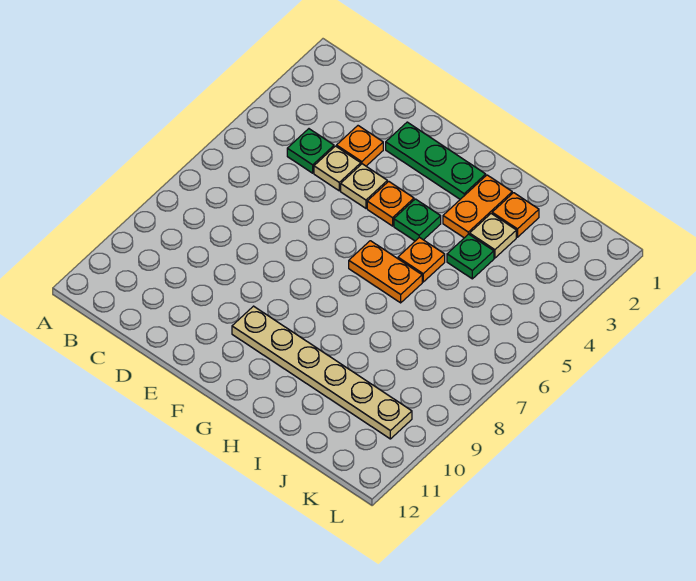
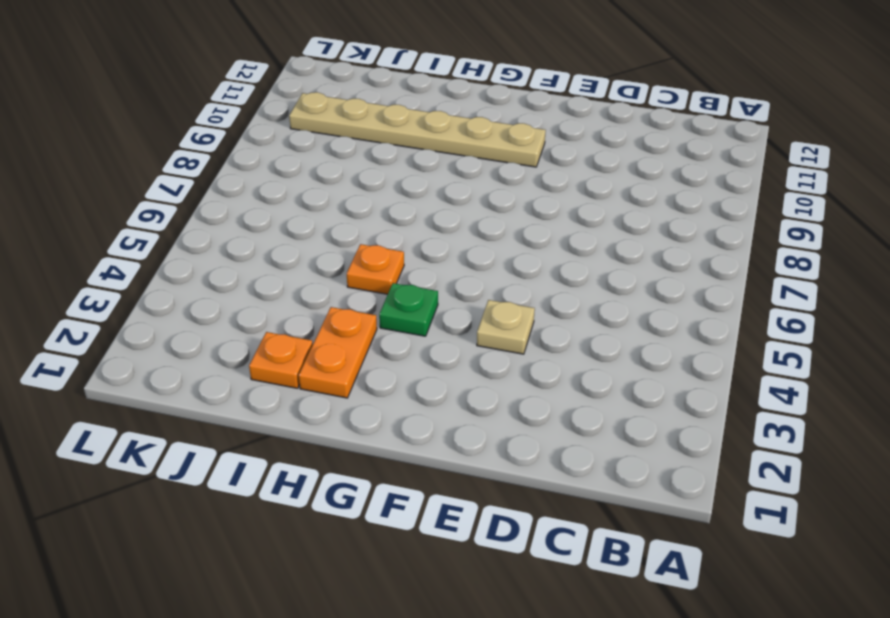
none -> green plate C4 level 1
none -> orange plate D3 level 1
none -> tan plate D4 level 1

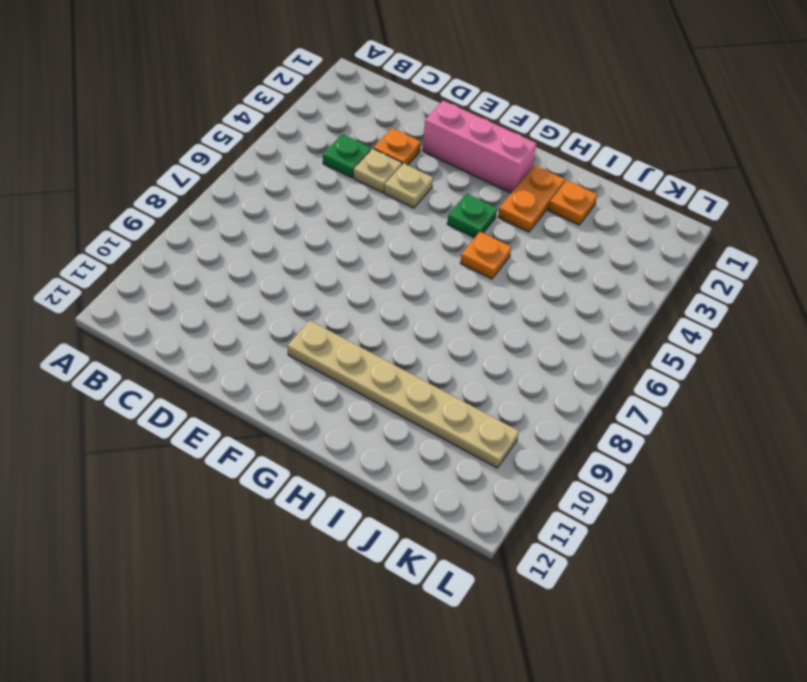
pink brick E2:G2 level 1 -> green plate E2:G2 level 1
none -> orange plate F4 level 1
none -> orange plate G6:H6 level 1
none -> tan plate I3 level 1

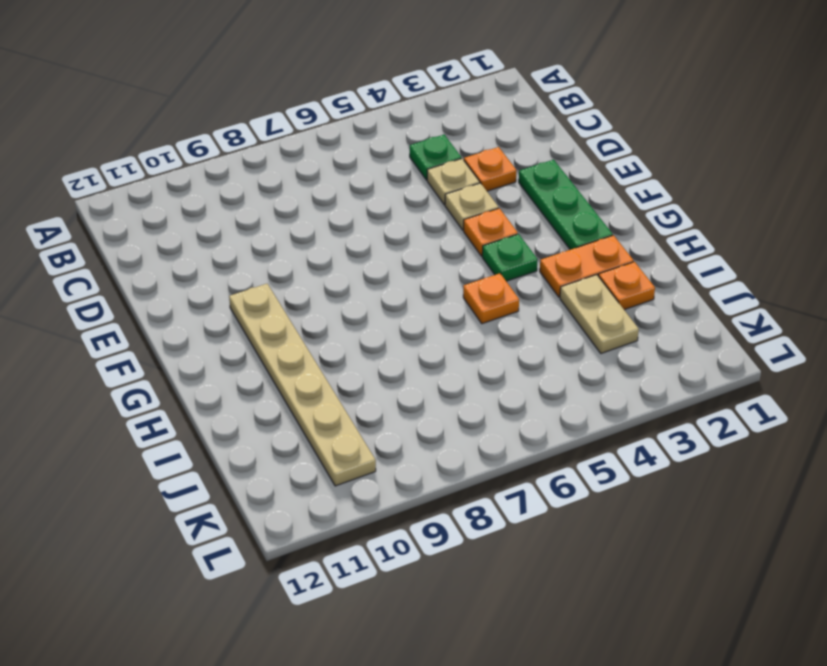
tan plate I3:J3 level 1 -> tan plate I3 level 1
none -> orange plate G6:H6 level 1
none -> green plate I4 level 1

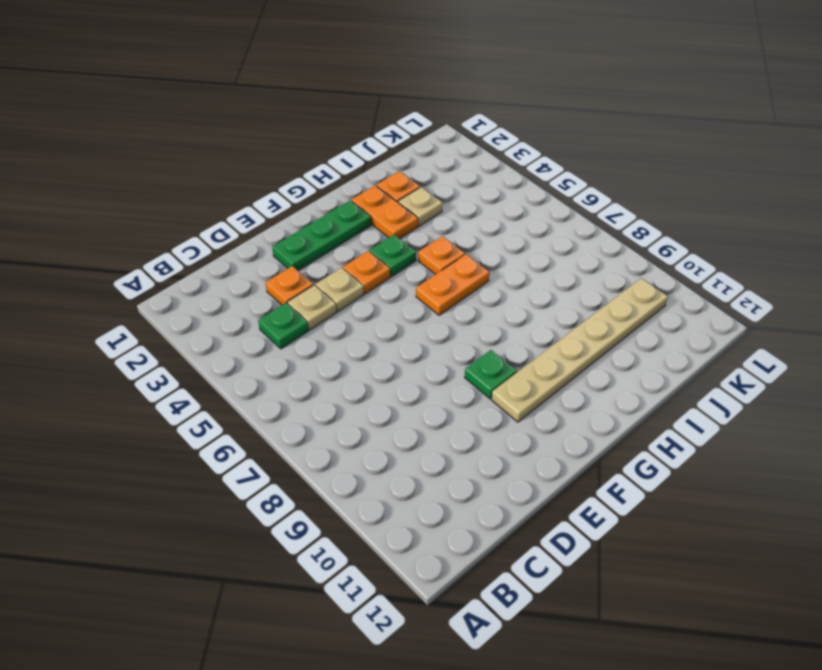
green plate F9 level 1 -> green plate I4 level 1

